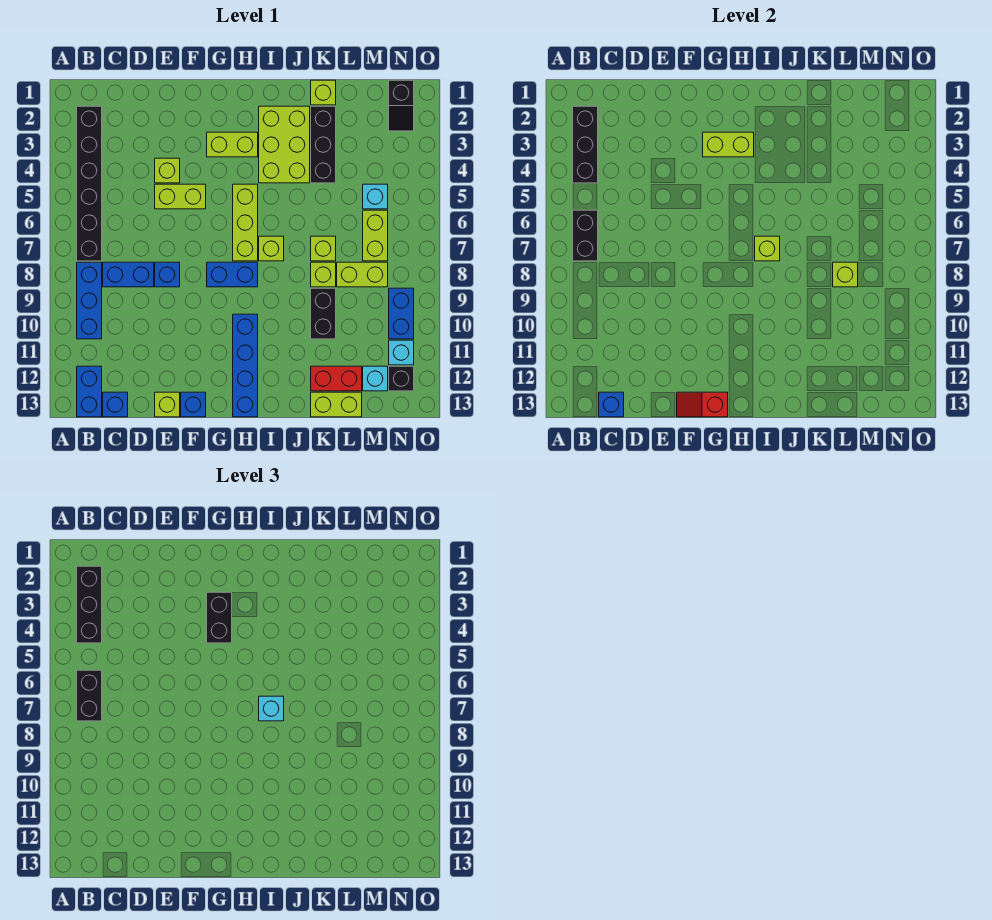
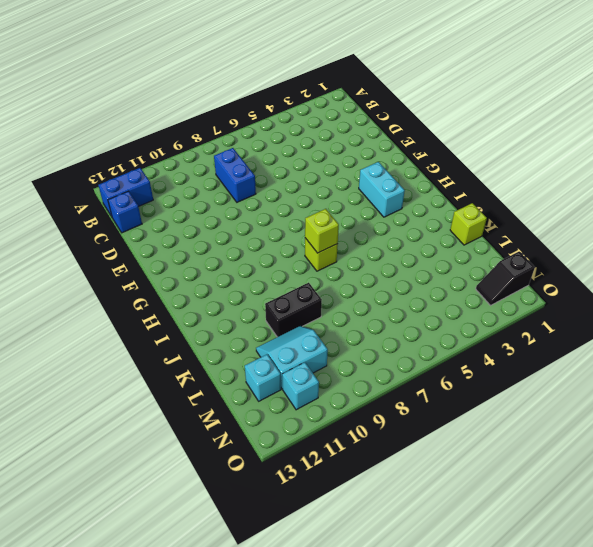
cyan brick G3:H3 level 1 -> lime brick G3:H3 level 1
cyan slope L10:M11 level 1 top M -> none
none -> black brick B2:B7 level 1
none -> blue brick B8:B10 level 1
none -> lime brick E4 level 1
none -> lime brick E5:F5 level 1

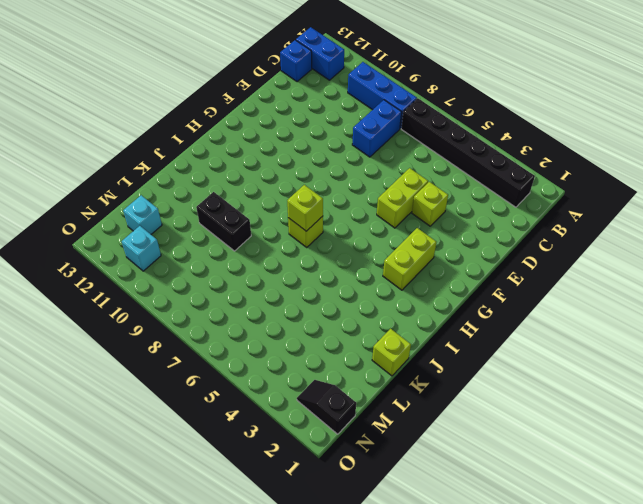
none -> blue brick E8 level 1
none -> lime brick E13 level 1
none -> blue brick F13 level 1
none -> blue brick G8:H8 level 1

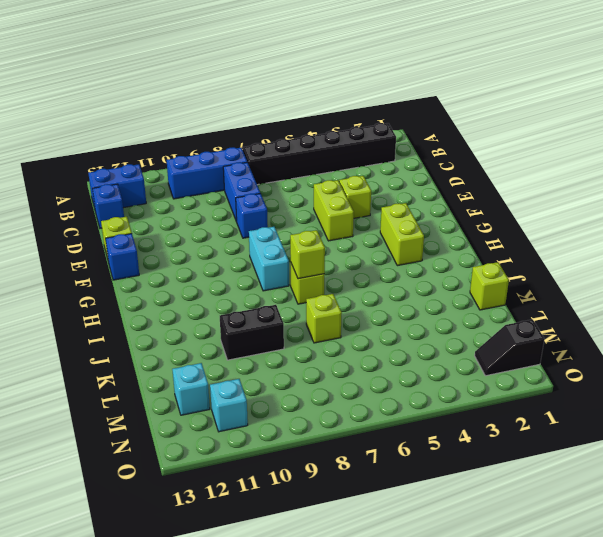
cyan brick G8:H8 level 1 -> blue brick G8:H8 level 1
none -> lime brick H5:H7 level 1
none -> blue brick H10:H13 level 1
none -> lime brick I2:J4 level 1
none -> black brick K2:K4 level 1

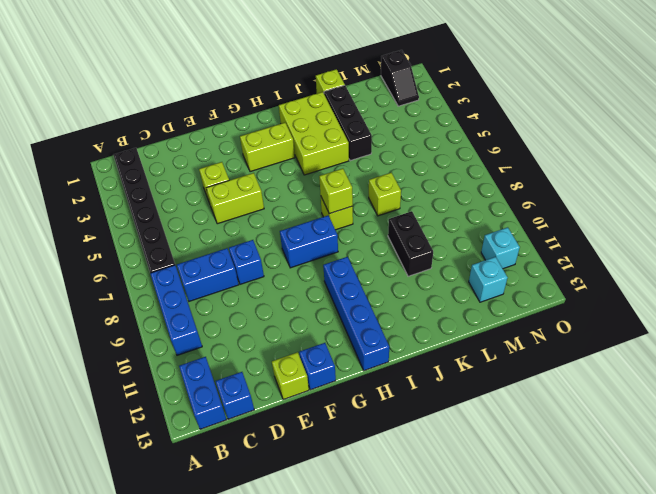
none -> lime brick H5:H7 level 1
none -> lime brick K8 level 1
none -> red brick K12:L12 level 1
none -> lime brick K13:L13 level 1

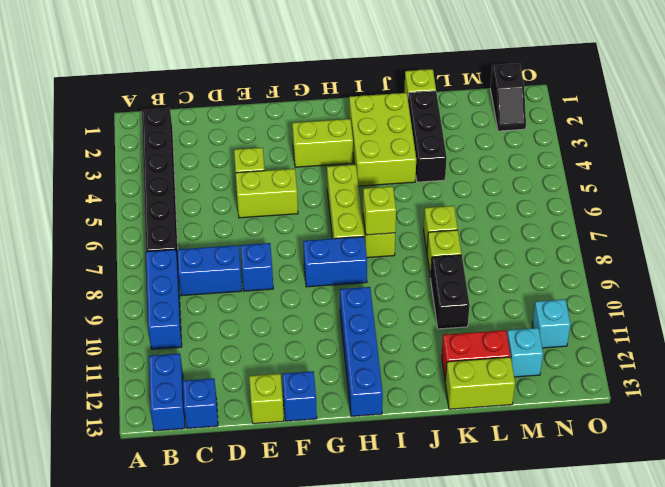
none -> lime brick L8:M8 level 1
none -> cyan brick M5 level 1
none -> lime brick M6:M7 level 1
none -> blue brick N9:N10 level 1

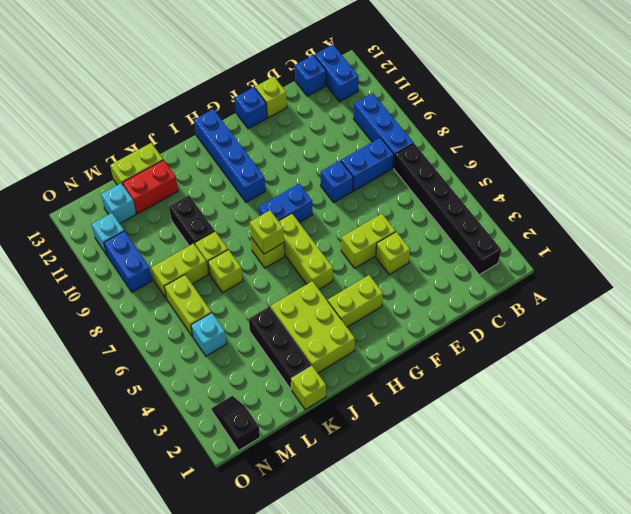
none -> black brick N12 level 1
none -> black brick B2:B4 level 2
none -> black brick B6:B7 level 2
none -> blue brick C13 level 2

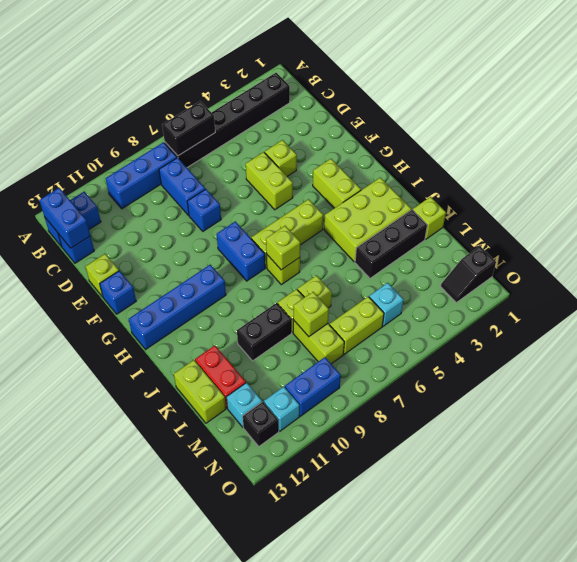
blue brick B13:C13 level 2 -> blue brick C13 level 2
none -> black brick B2:B4 level 2
none -> red slope F13:G13 level 2 top G
none -> lime brick G3:H3 level 2
none -> black brick B2:B4 level 3

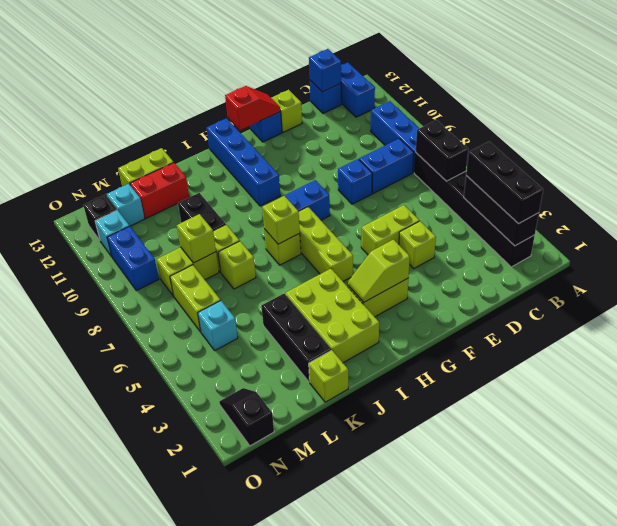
lime slope G3:H3 level 2 top G -> lime brick G3:H3 level 2
none -> black brick B6:B7 level 3
none -> black brick G3:G4 level 3
none -> cyan brick I7 level 3

